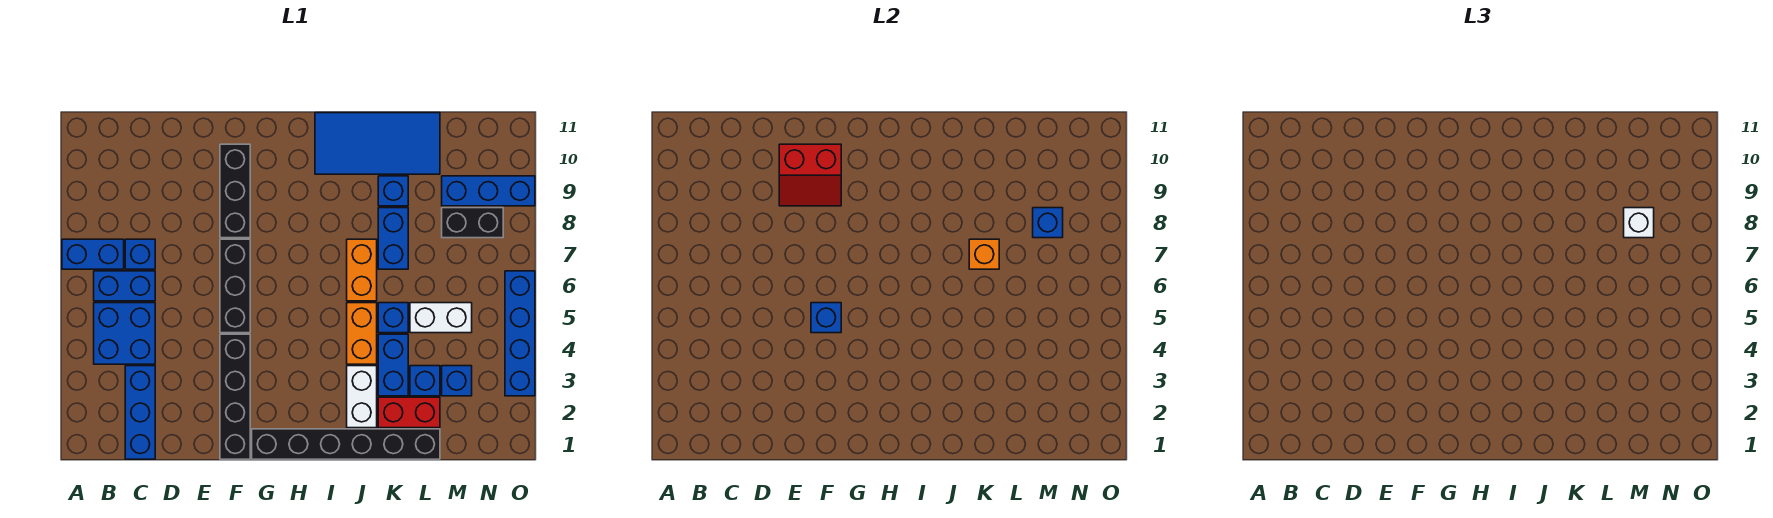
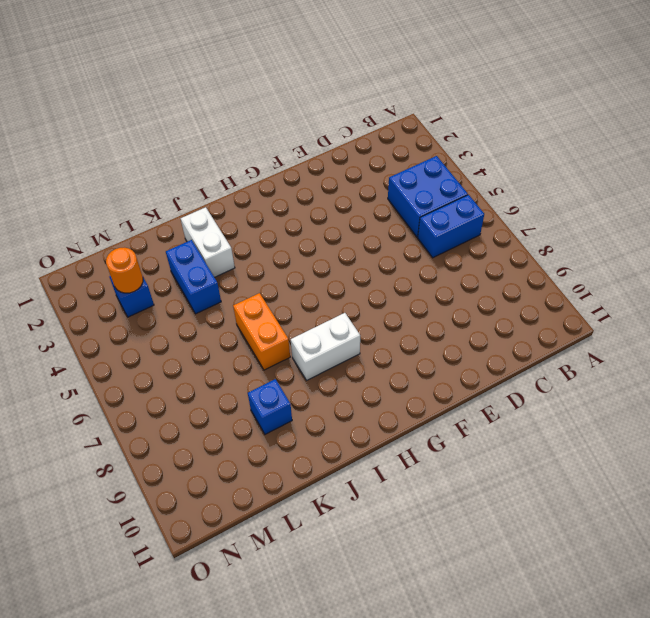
white brick H8:I8 level 1 -> white brick L5:M5 level 1
orange round brick M3 level 2 -> none
none -> blue brick A7:B7 level 1
none -> blue brick C1:C3 level 1
none -> blue brick C7 level 1

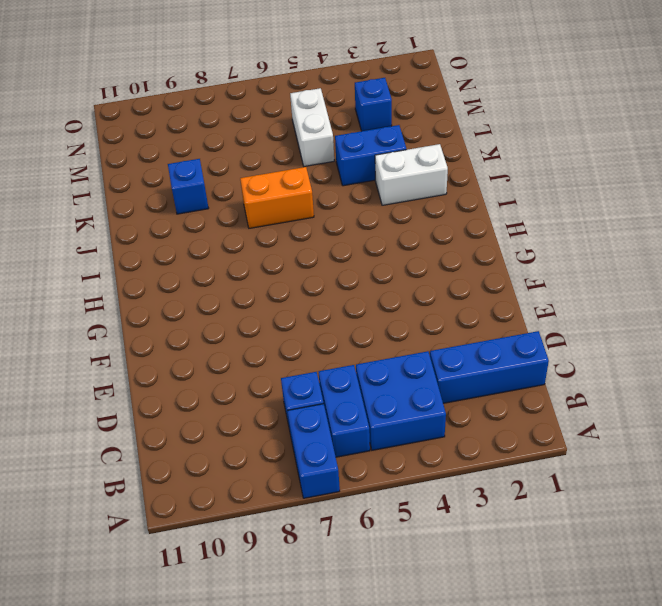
none -> black brick F1:F4 level 1
none -> black brick F5:F7 level 1
none -> black brick F8:F10 level 1

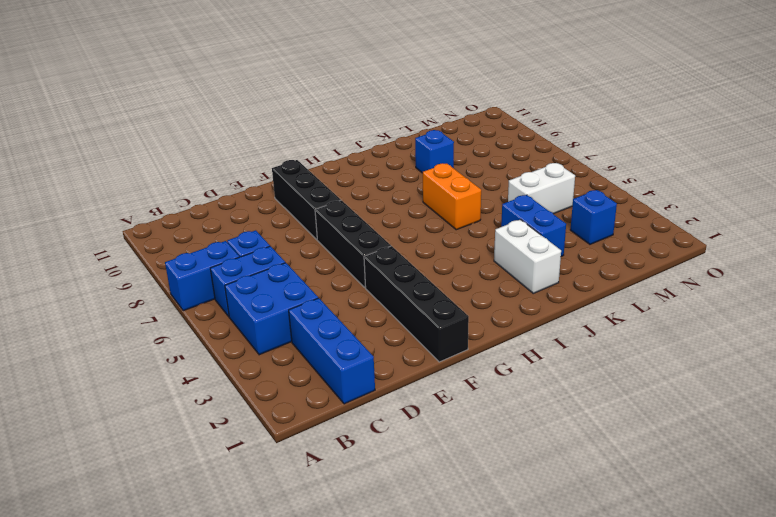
none -> black brick G1:L1 level 1
none -> blue tile I10:L11 level 1
none -> orange brick J4:J5 level 1

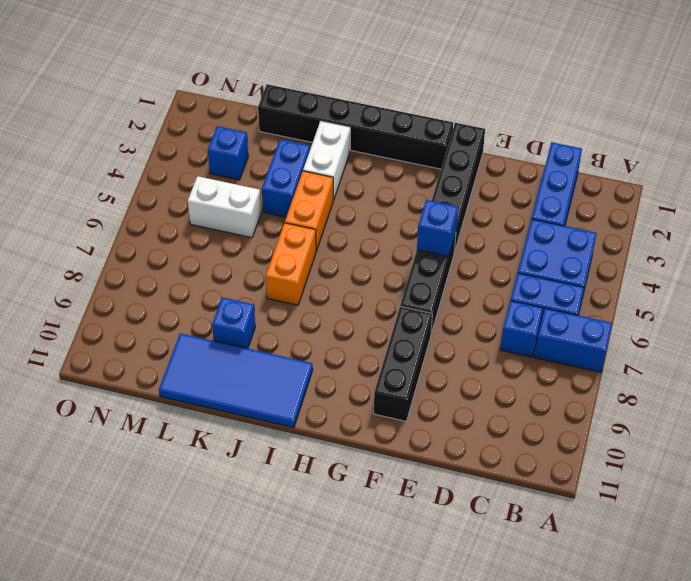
none -> red brick K2:L2 level 1
none -> blue brick K5 level 1
none -> blue brick K7:K8 level 1

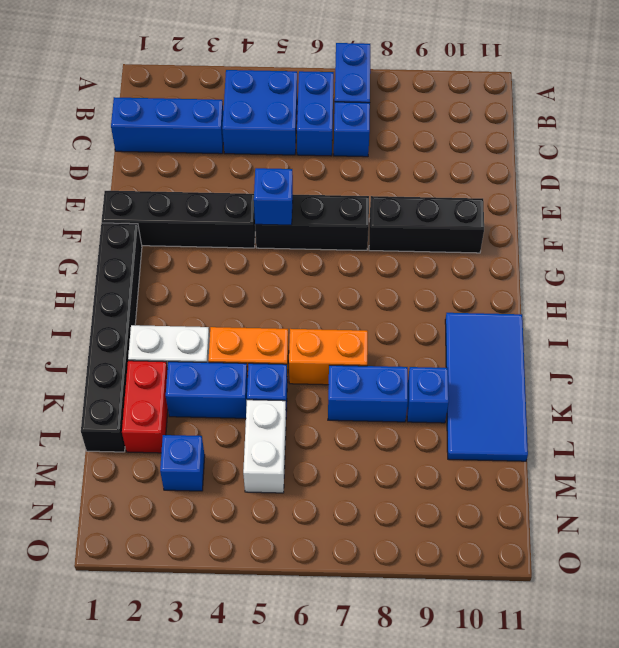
none -> blue brick L3 level 1
none -> black brick M8:N8 level 1
none -> blue brick M9:O9 level 1

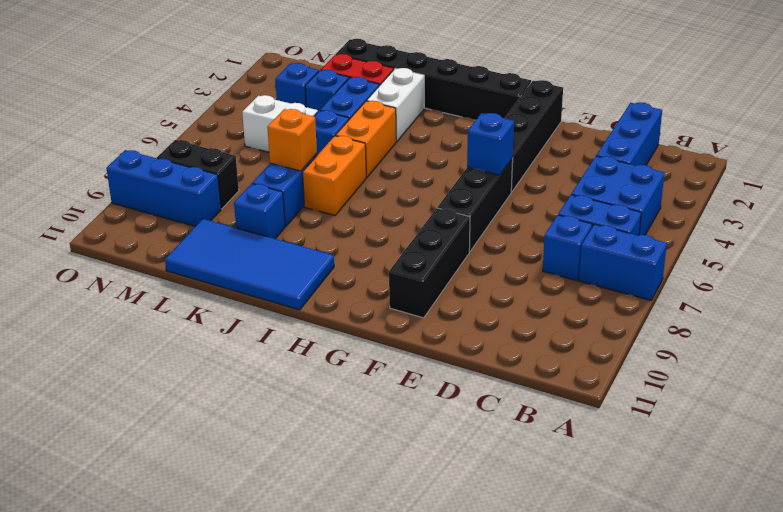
none -> blue brick O3:O6 level 1
none -> red slope E9:F10 level 2 top 10
none -> blue brick M8 level 2

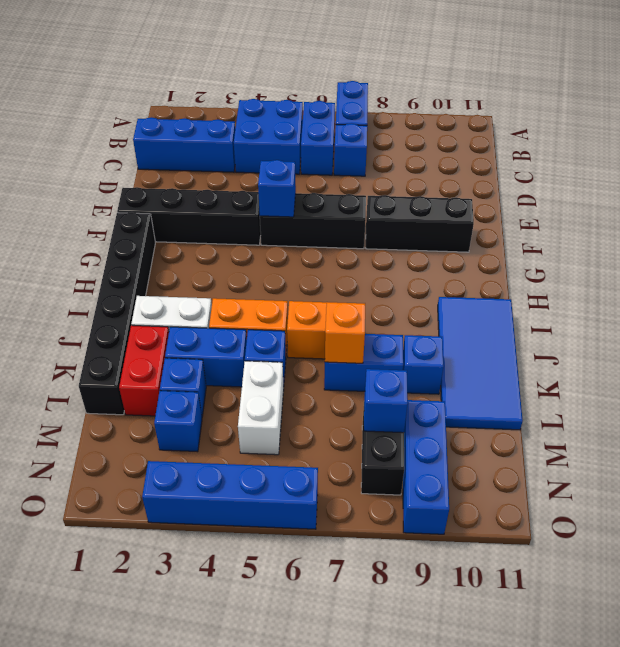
none -> red slope E9:F10 level 2 top 10
none -> white brick M8 level 3

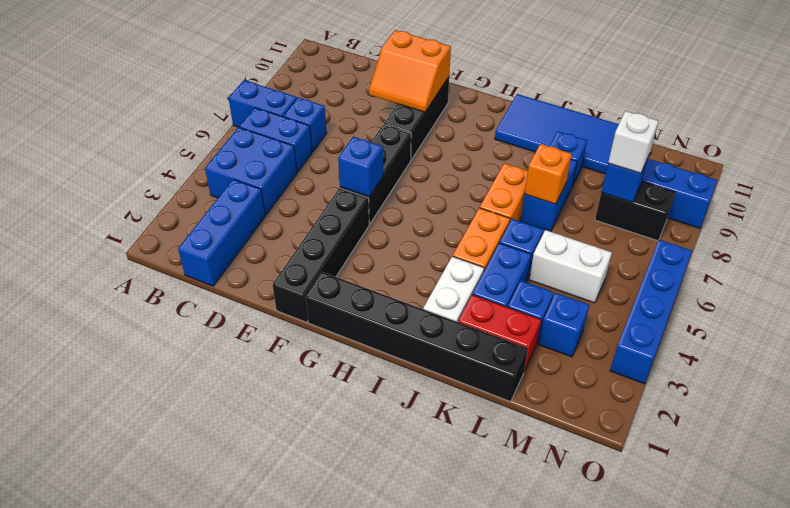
orange slope E9:F10 level 2 top 10 -> red slope E9:F10 level 2 top 10

